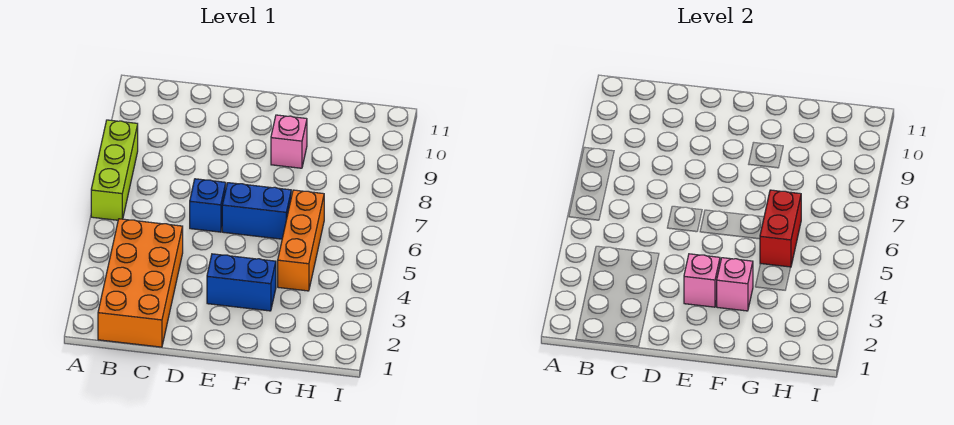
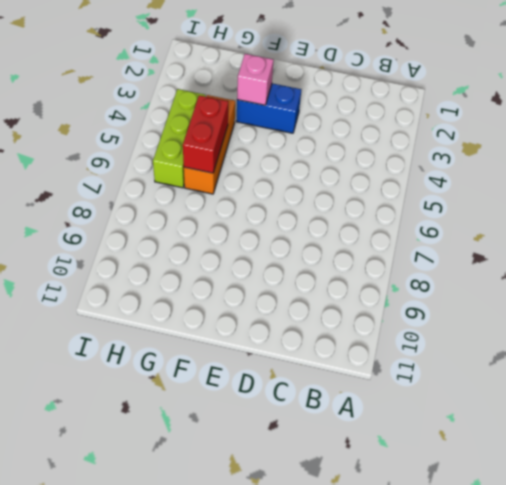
lime brick H4:H6 level 1 -> lime brick A6:A8 level 1
none -> orange brick B1:C4 level 1
none -> blue brick D6 level 1

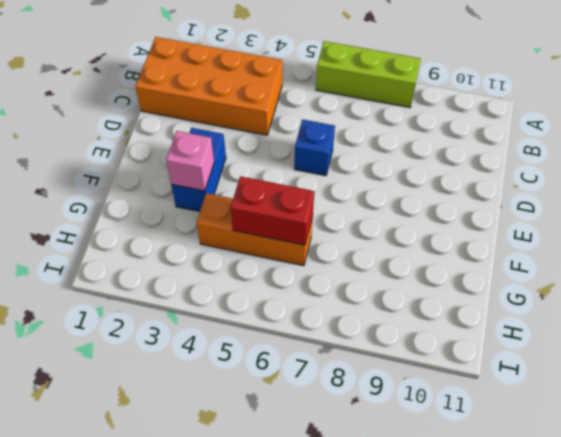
none -> blue brick E6:F6 level 1
none -> pink brick F9 level 1

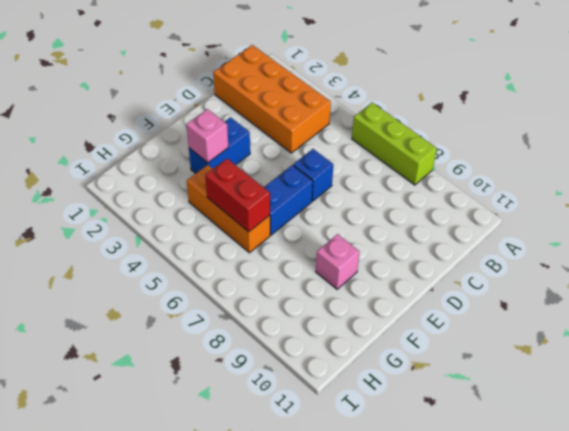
none -> pink brick E3 level 2

